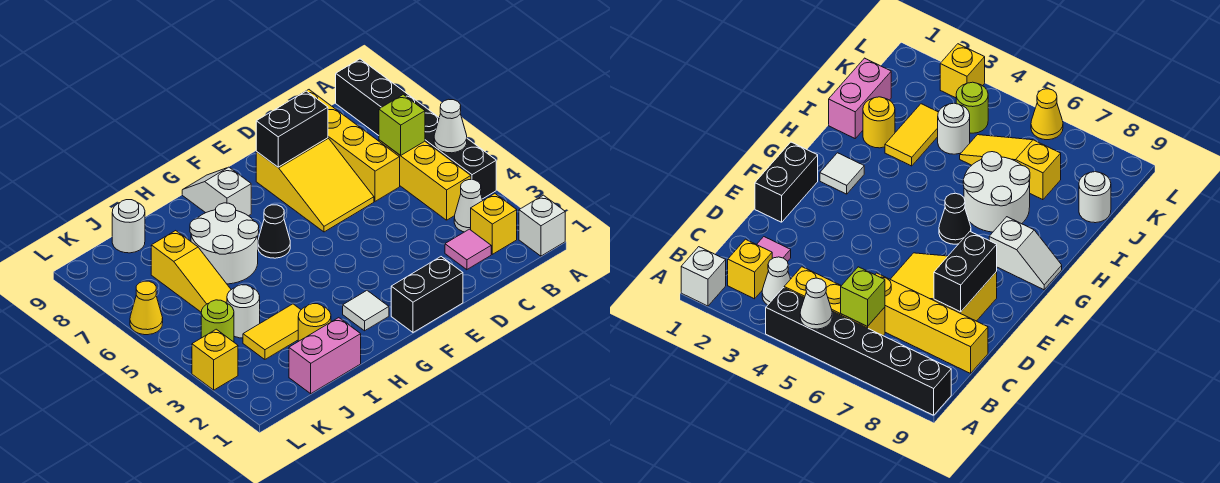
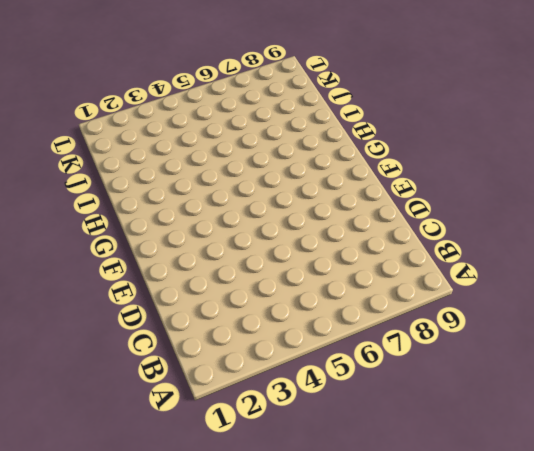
none -> white brick A1 level 1
none -> black brick A4:A9 level 1
none -> yellow brick B2 level 1

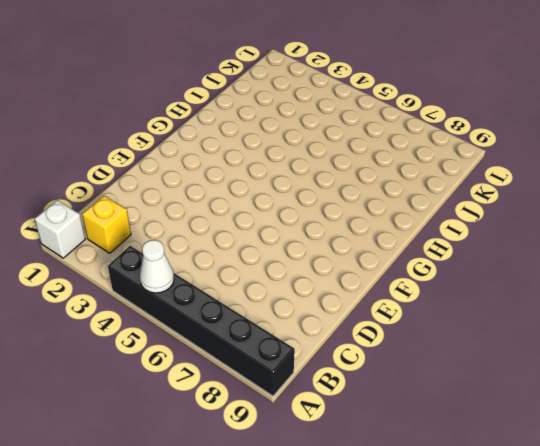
none -> white cone B3 level 1
none -> yellow brick B4:B6 level 1
none -> pink tile C2 level 1

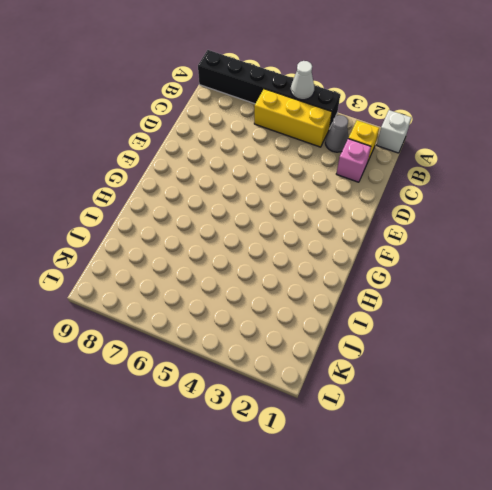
grey cone B3 level 1 -> white cone B3 level 1
pink brick C2 level 1 -> pink tile C2 level 1
none -> yellow brick C6:C9 level 1
none -> yellow slope D6:E8 level 1 top 8
none -> black brick E1:F1 level 1

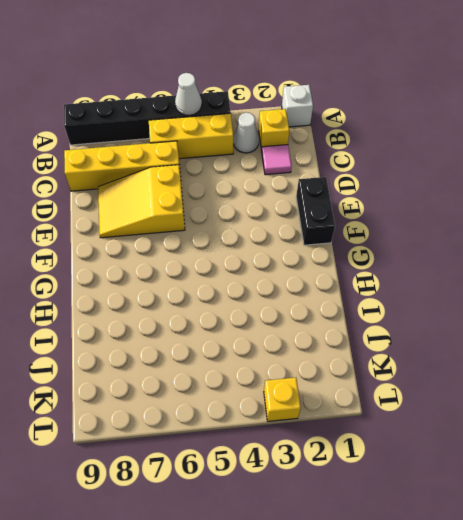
yellow slope D6:E8 level 1 top 6 -> yellow slope D6:E8 level 1 top 8
none -> white tile G2 level 1
none -> black cone G6 level 1
none -> white slope G8:G9 level 1 top 8

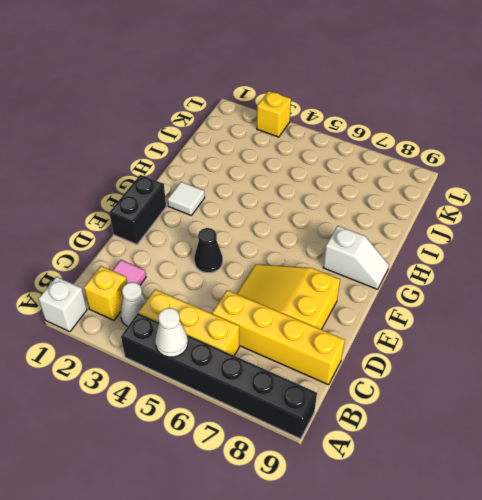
black cone E4 level 1 -> black cone G6 level 1
none -> white round brick H6:I7 level 1
none -> pink brick I1:J1 level 1
none -> yellow round brick I2 level 1

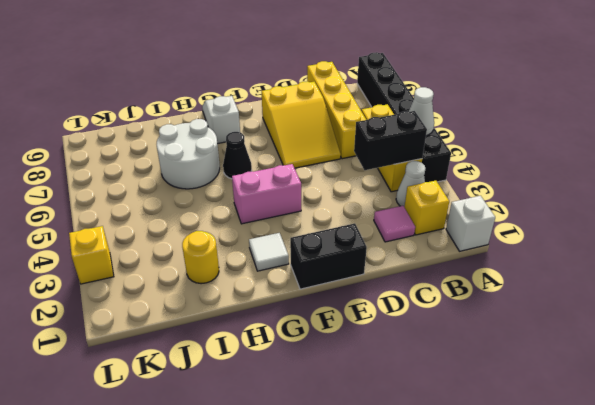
black brick B4:C4 level 2 -> black brick D8:E8 level 2
pink brick F4:G4 level 1 -> pink brick I1:J1 level 1
none -> yellow tile I3:J3 level 1
none -> white round brick J4 level 1
none -> yellow slope J5:J7 level 1 top 7

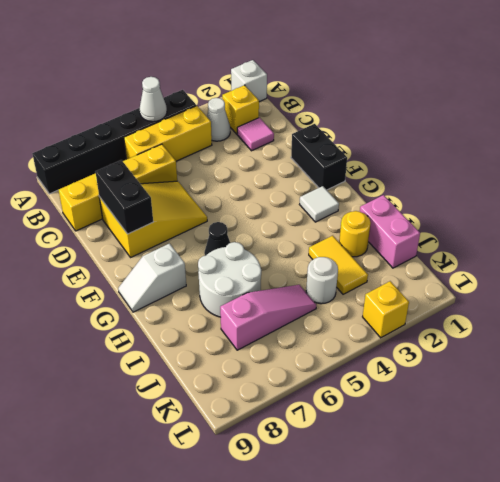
pink slope J5:J7 level 1 top 7 -> yellow slope J5:J7 level 1 top 7
none -> white round brick J9 level 1
none -> lime round brick K4 level 1
none -> yellow cone L6 level 1

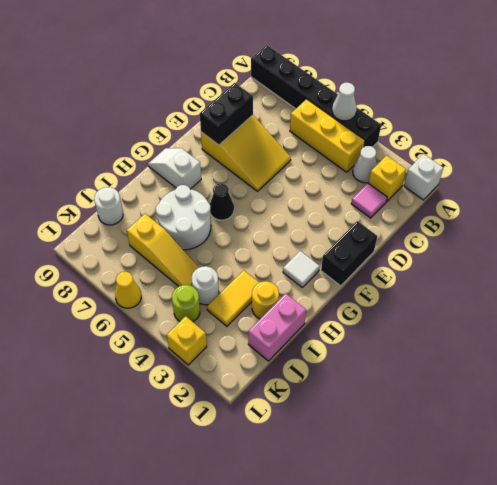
none -> yellow brick C6:C9 level 1
none -> lime brick B6 level 2

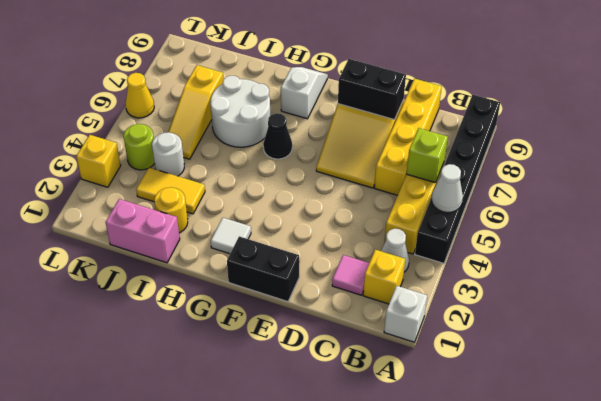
none -> white round brick J9 level 1

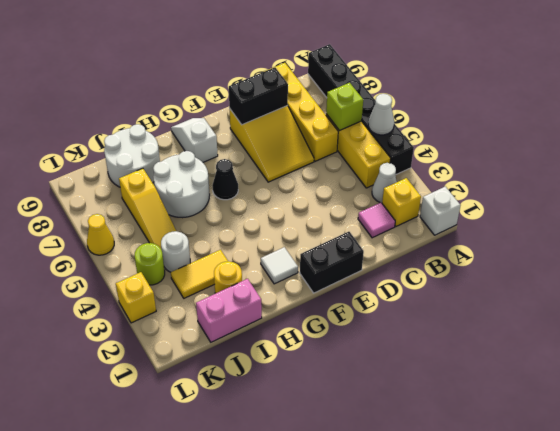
white round brick I8:J9 level 1 -> white round brick J9 level 1

